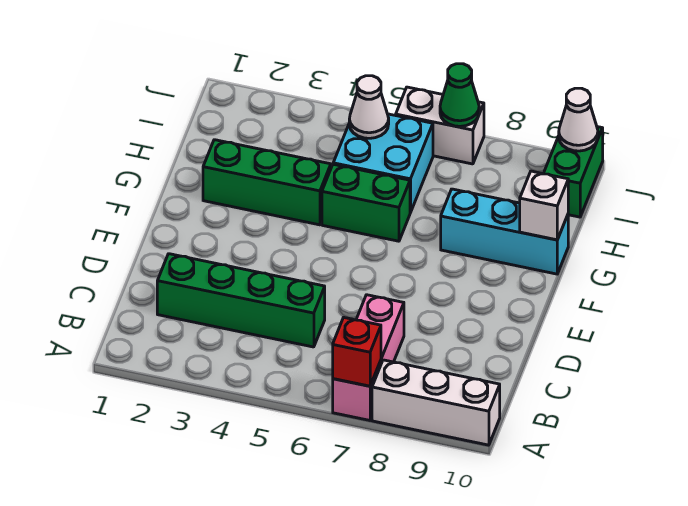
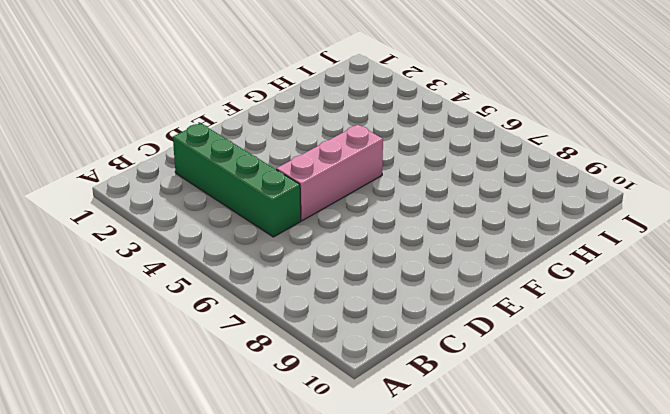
pink brick D5:F5 level 1 -> pink brick A7:C7 level 1
none -> white brick A8:A10 level 1
none -> green brick G2:G4 level 1
none -> green brick G5:G6 level 1

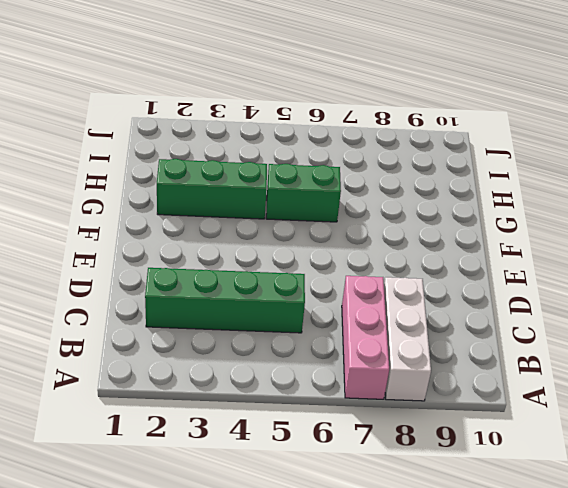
white brick A8:C8 level 1 -> white brick A8:A10 level 1
none -> cyan brick G8:G10 level 1
none -> cyan brick H5:I6 level 1
none -> green brick I10:J10 level 1

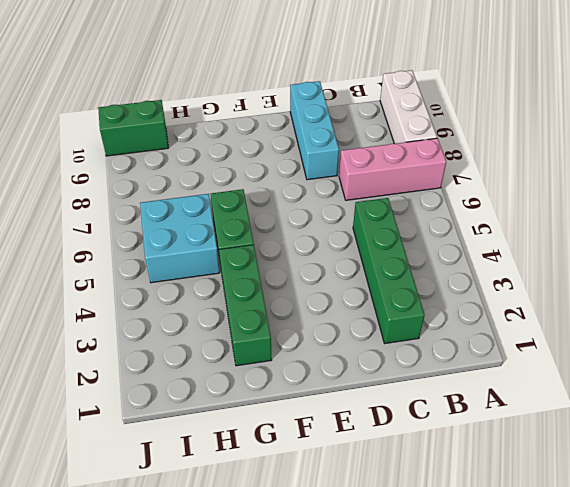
cyan brick D8:D10 level 1 -> cyan brick G8:G10 level 1
none -> white brick J6:J7 level 1
none -> red brick A7 level 2
none -> white brick G10 level 2

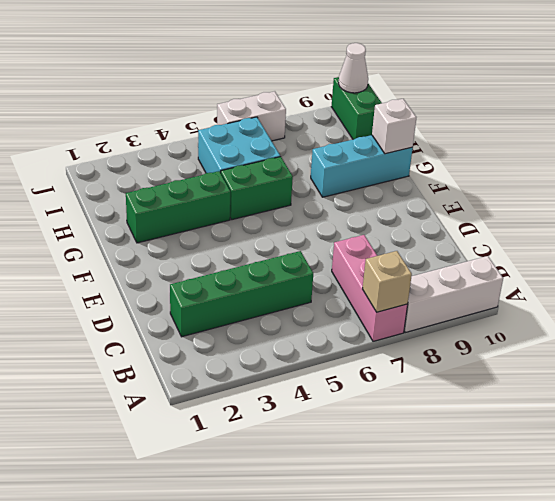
tan brick A7 level 2 -> red brick A7 level 2
none -> white cone I5 level 2
none -> green cone J7 level 2

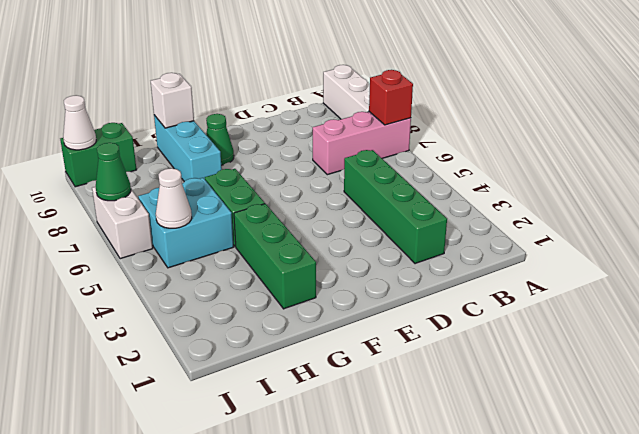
green cone F9 level 1 -> none

